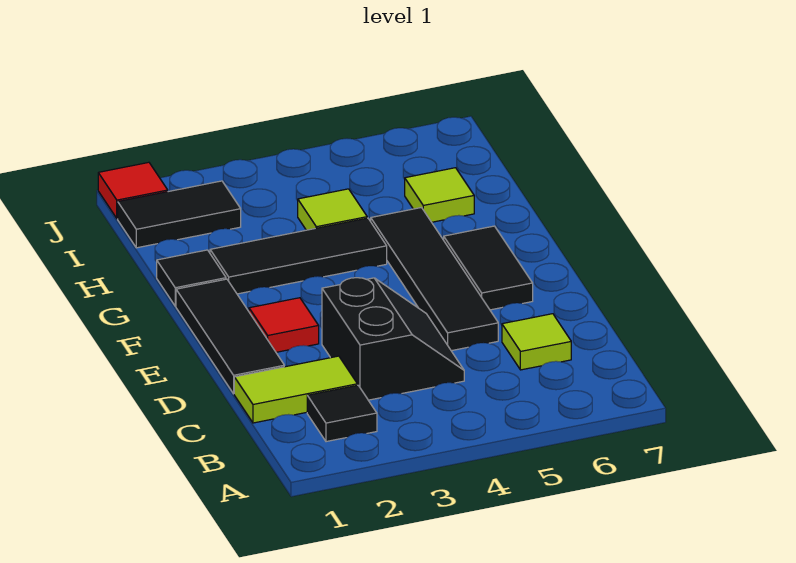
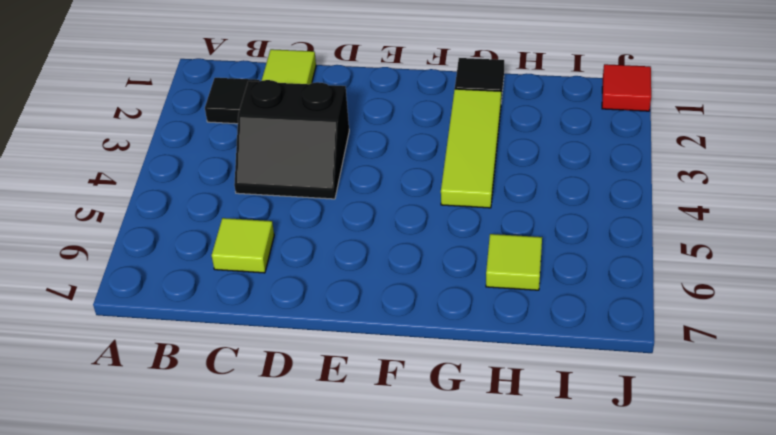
lime tile G2:G4 level 1 -> black tile G2:G4 level 1
none -> black tile D1:F1 level 1
none -> black tile D5:G5 level 1
none -> red tile E2 level 1

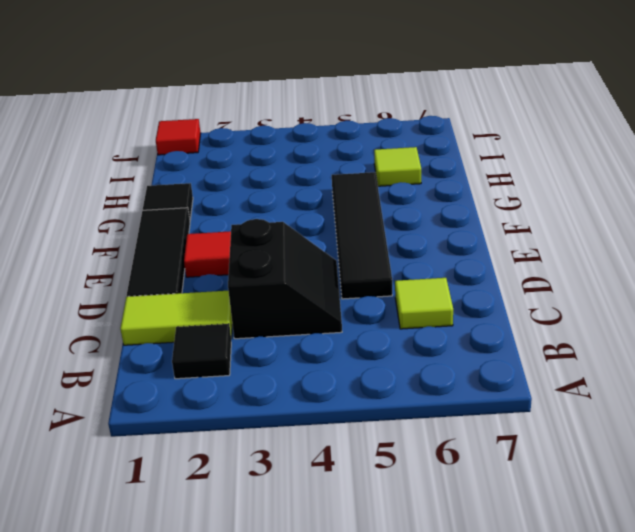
none -> black tile E6:F6 level 1
none -> black tile G2:G4 level 1
none -> lime tile H4 level 1

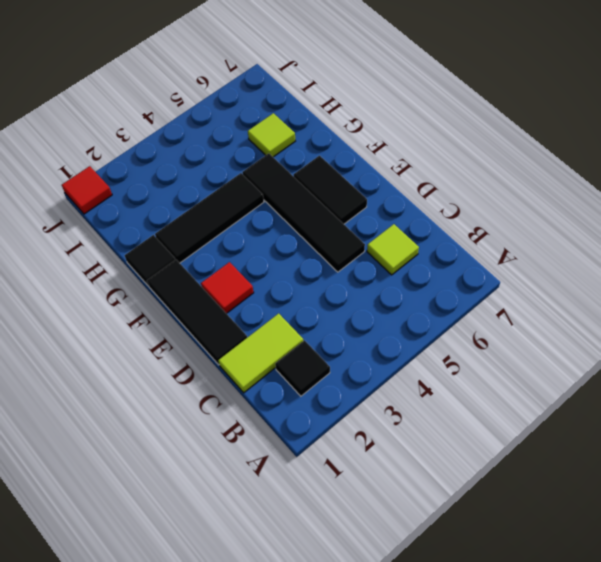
none -> black slope C3:D4 level 1 top 3
none -> lime tile H4 level 1
none -> black tile I1:I2 level 1

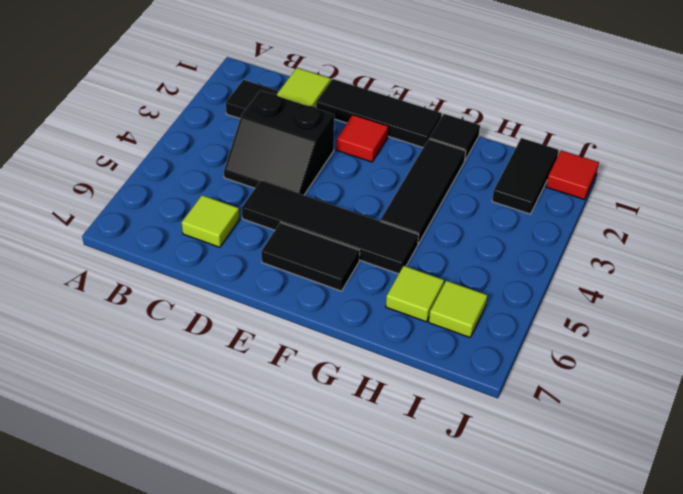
lime tile I6 level 1 -> lime tile H4 level 1

